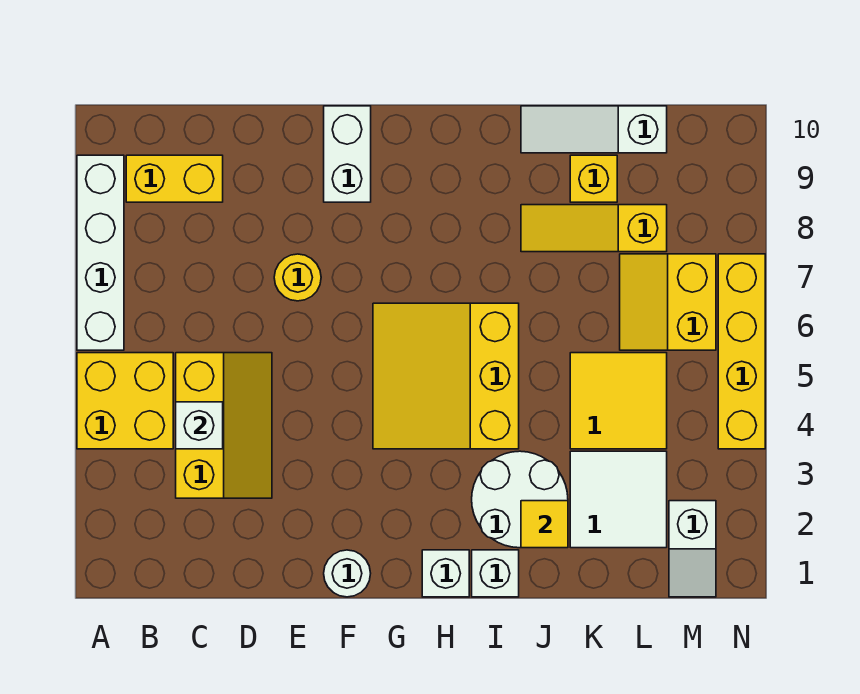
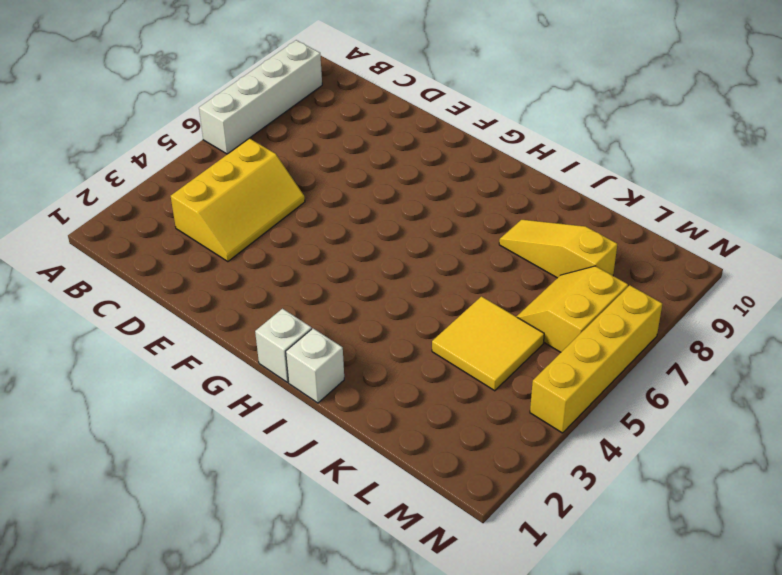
none -> yellow brick A4:B5 level 1
none -> yellow brick B9:C9 level 1
none -> yellow round brick E7 level 1

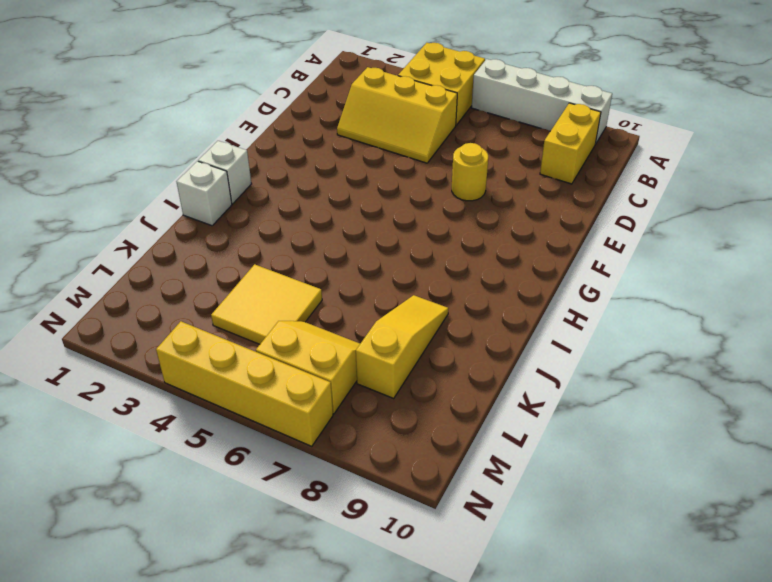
none -> white round brick F1 level 1
none -> white brick F9:F10 level 1
none -> yellow slope G4:I6 level 1 top I

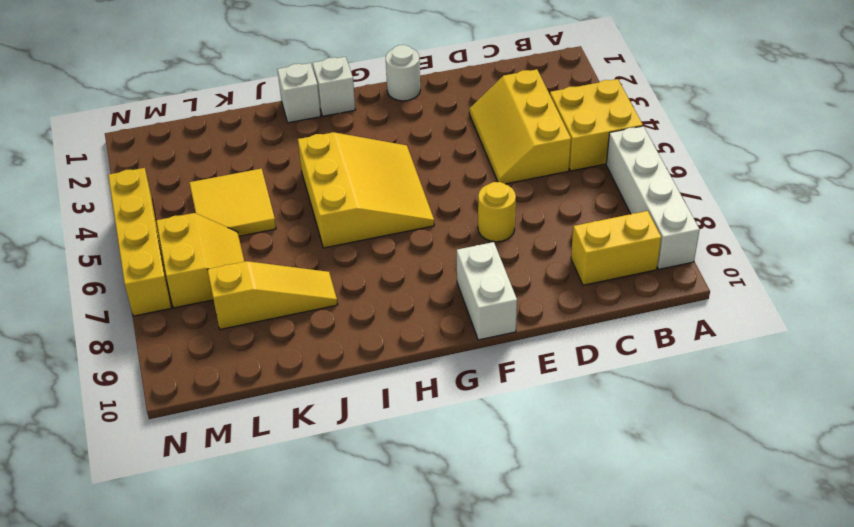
none -> white round brick I2:J3 level 1
none -> white slope J10:L10 level 1 top L
none -> white tile K2:L3 level 1

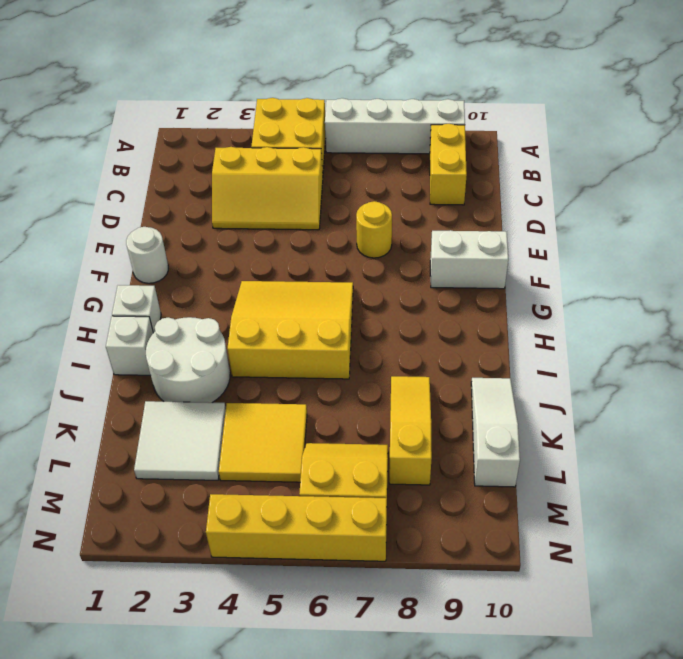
none -> yellow brick K9 level 1
none -> white slope M1:M2 level 1 top 2
none -> white brick C4 level 2

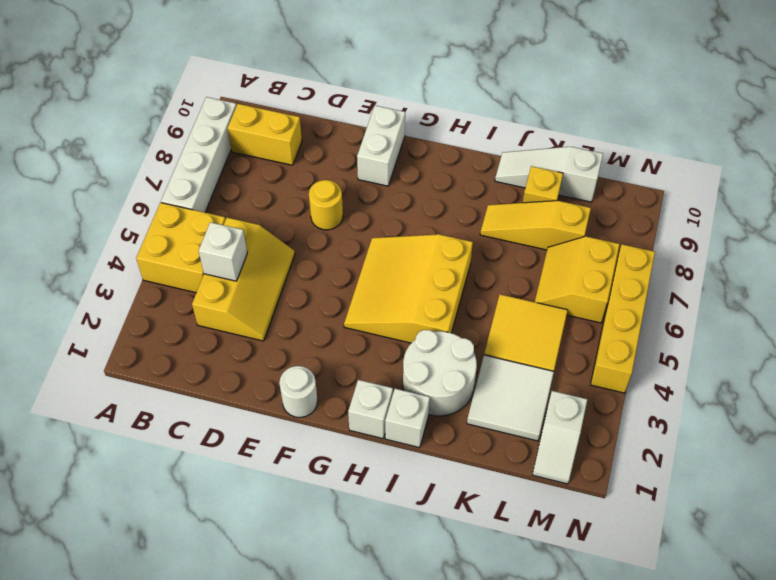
none -> yellow tile J2 level 2

